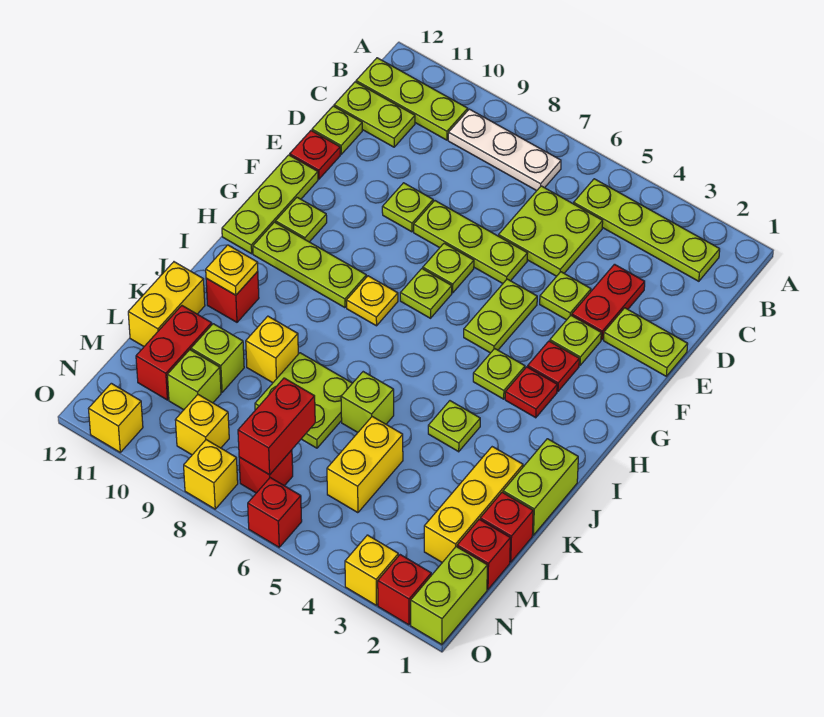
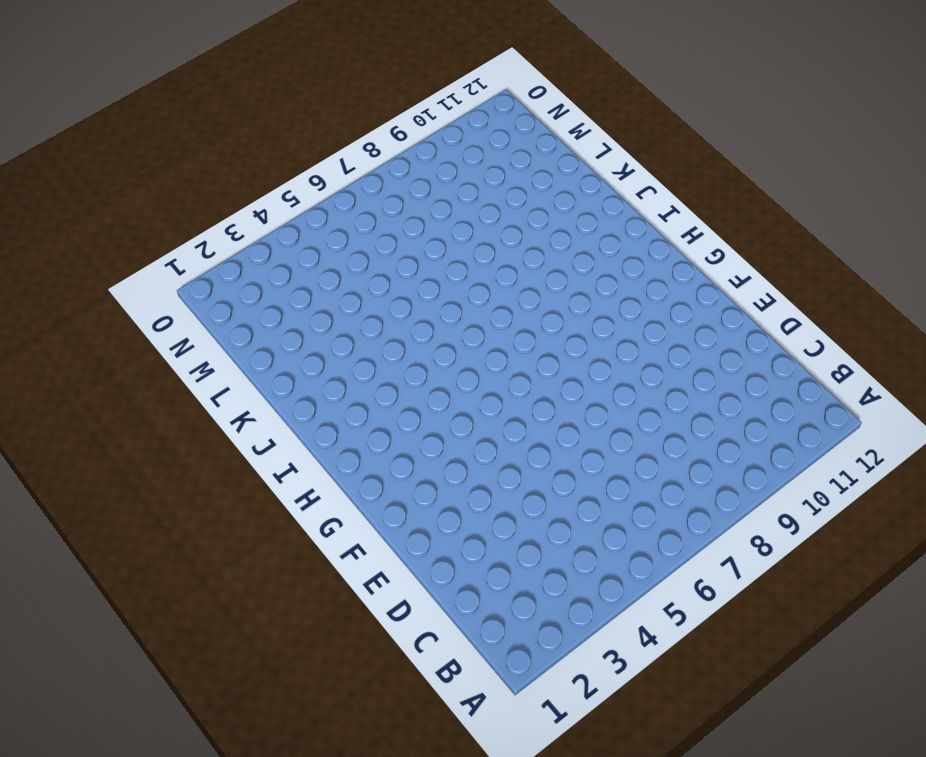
none -> lime plate B2:B5 level 1
none -> white plate B7:B9 level 1
none -> lime plate B10:B12 level 1
none -> lime plate C5:D6 level 1

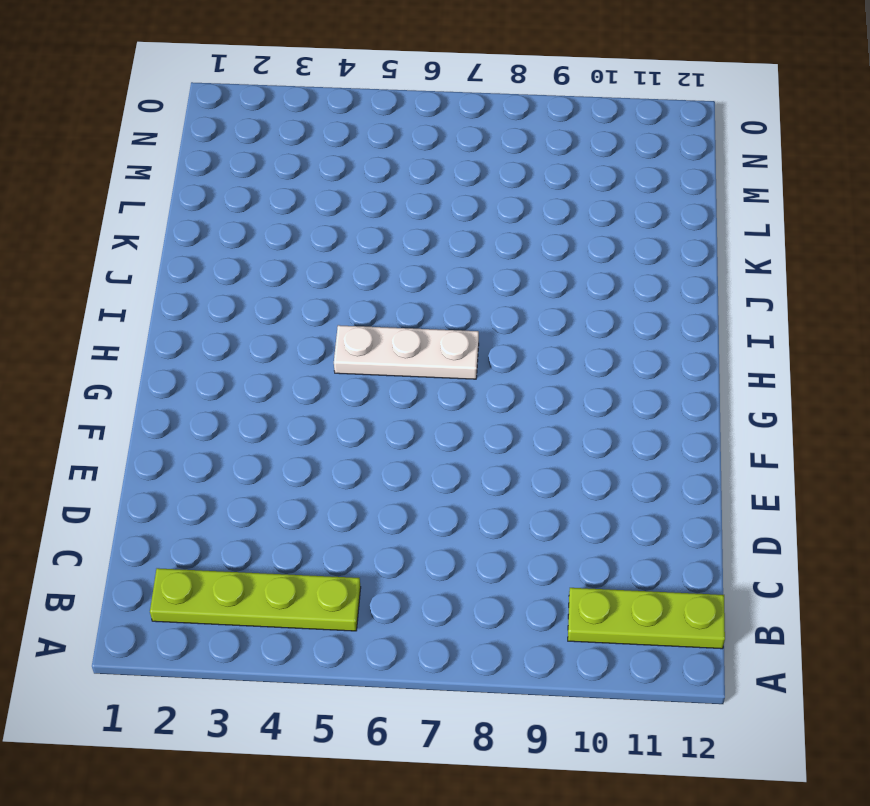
white plate H5:H7 level 1 -> white plate B7:B9 level 1
none -> lime plate C5:D6 level 1
none -> lime plate C11:C12 level 1
none -> red plate D3:E3 level 1
none -> lime plate D12 level 1

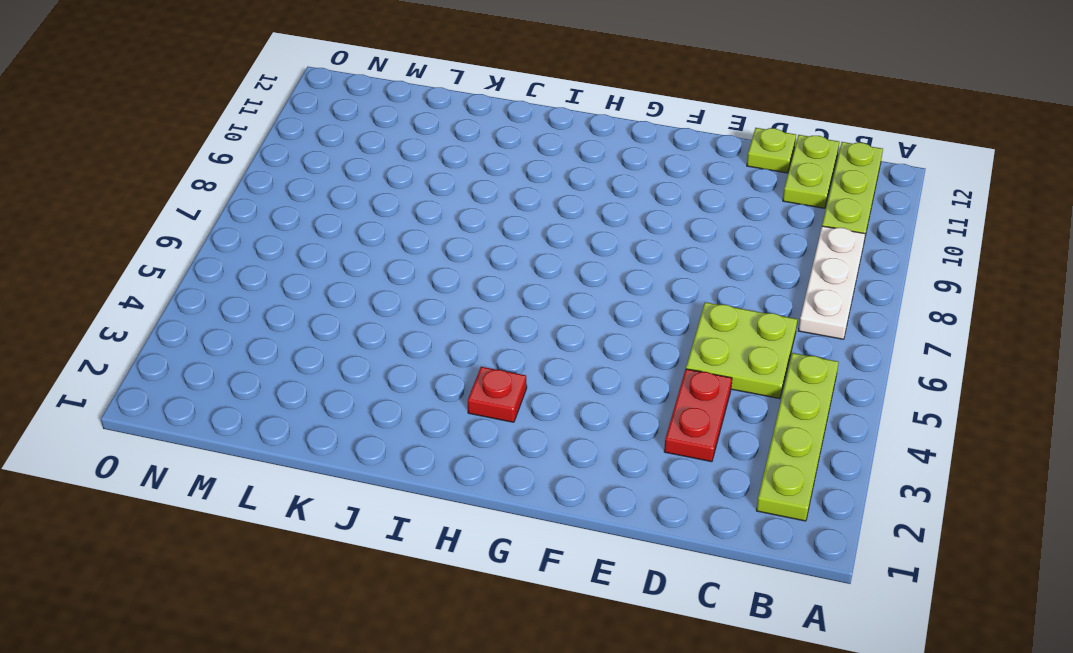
red plate D3:D4 level 1 -> red plate D3:E3 level 1
none -> lime plate E1:E2 level 1
none -> lime plate E4 level 1
none -> lime plate E6:E8 level 1
none -> lime plate E9 level 1

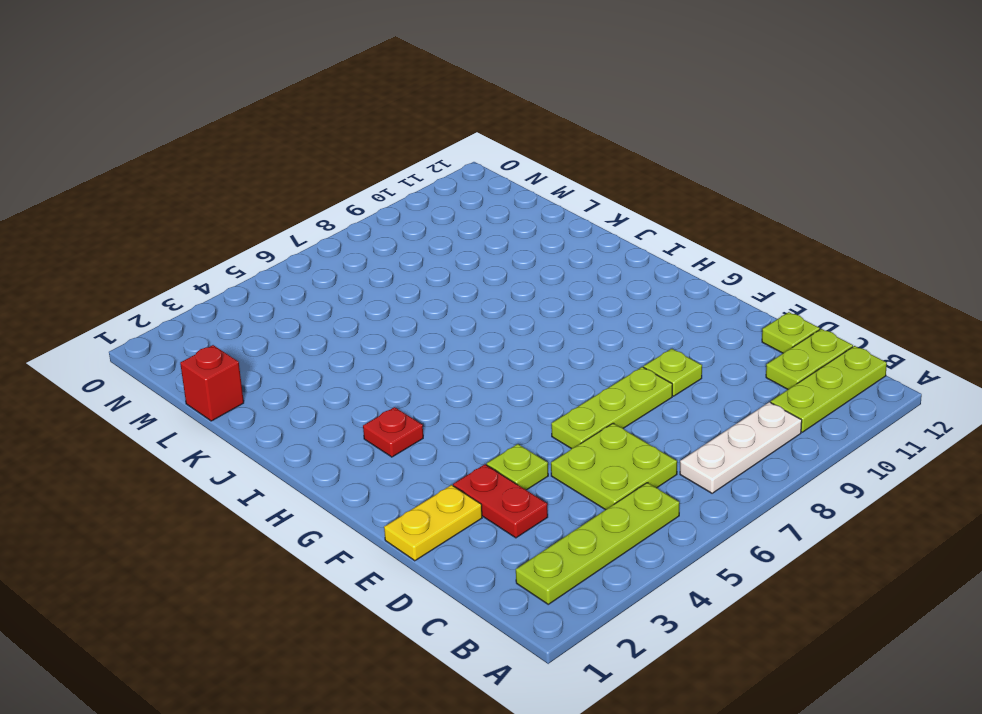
yellow plate E1:E2 level 1 -> lime plate E1:E2 level 1
none -> red plate E12 level 1
none -> lime plate F3 level 1
none -> lime plate F5:G5 level 1
none -> lime plate F7 level 1

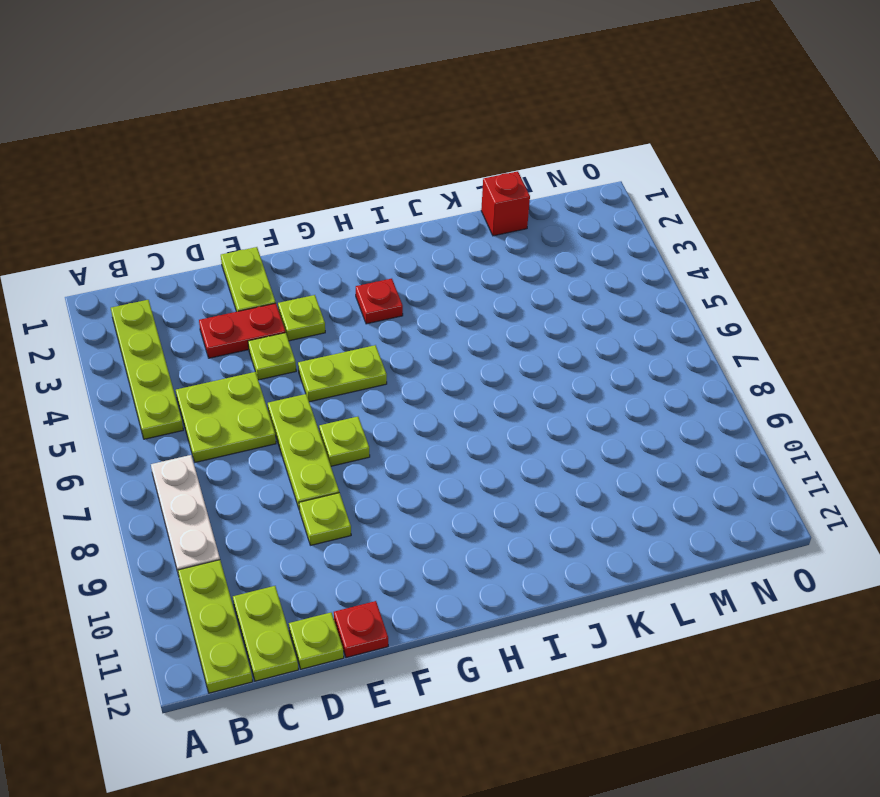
none -> lime plate F12:H12 level 1
none -> red plate G3 level 1
none -> lime plate G7 level 1
none -> lime plate G11 level 1

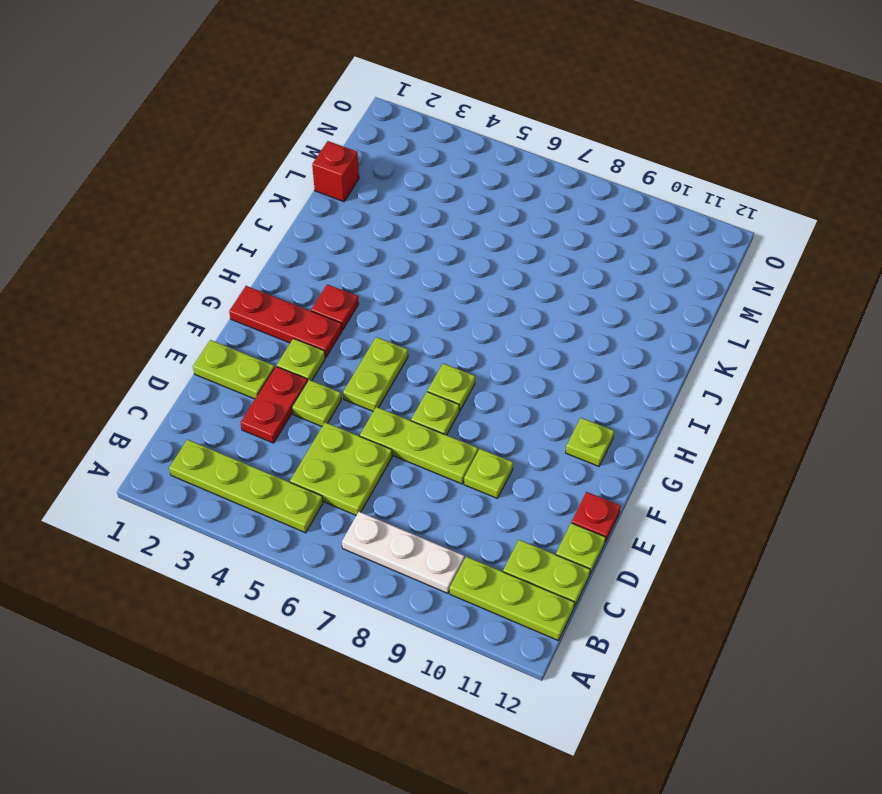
red plate G1:G3 level 1 -> red plate G3 level 1
none -> lime plate F12:H12 level 1
none -> lime plate H4 level 1
none -> yellow plate H8 level 1
none -> lime plate H9:H11 level 1

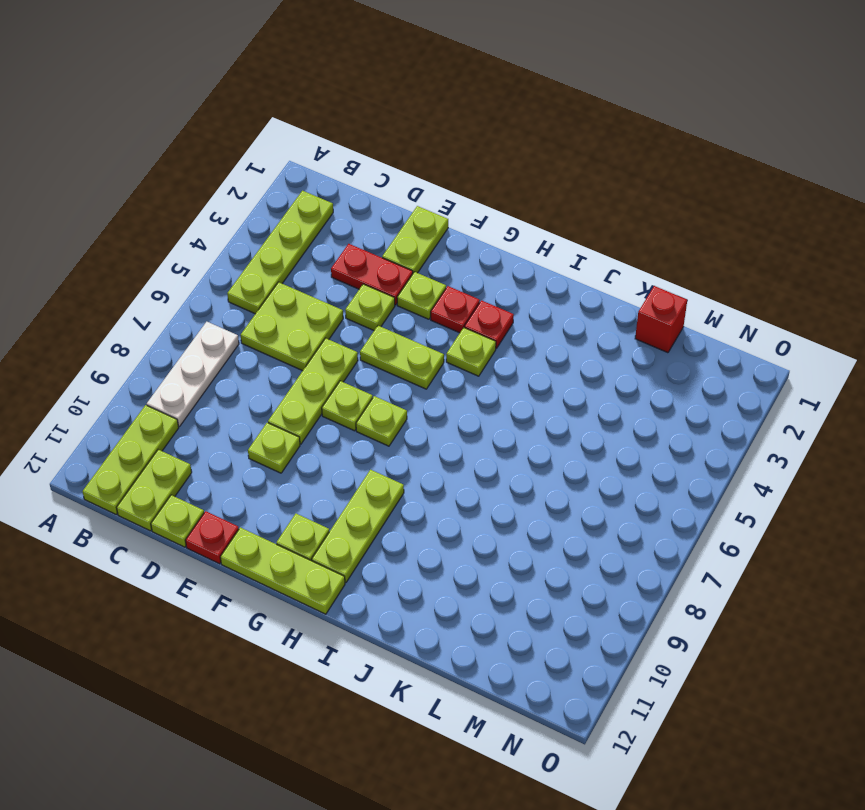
none -> yellow plate H8 level 1
none -> lime brick J1:K1 level 1
none -> lime plate J4 level 1
none -> red brick J11 level 1

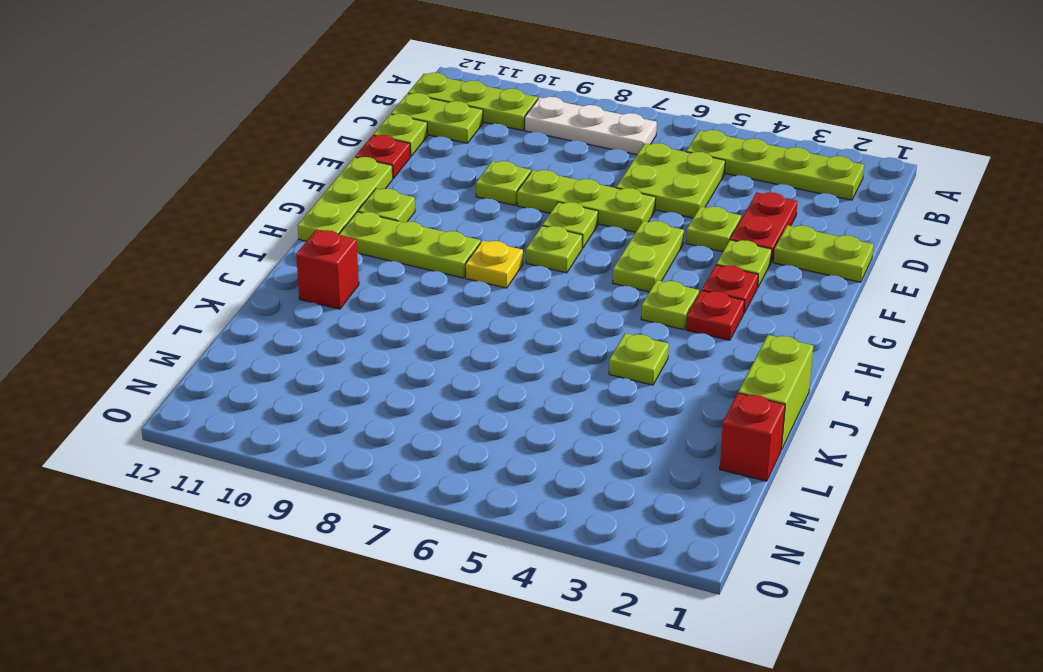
none -> yellow brick K2:M2 level 1
none -> lime brick K6 level 1
none -> lime plate K7:L8 level 1
none -> yellow brick K9 level 1

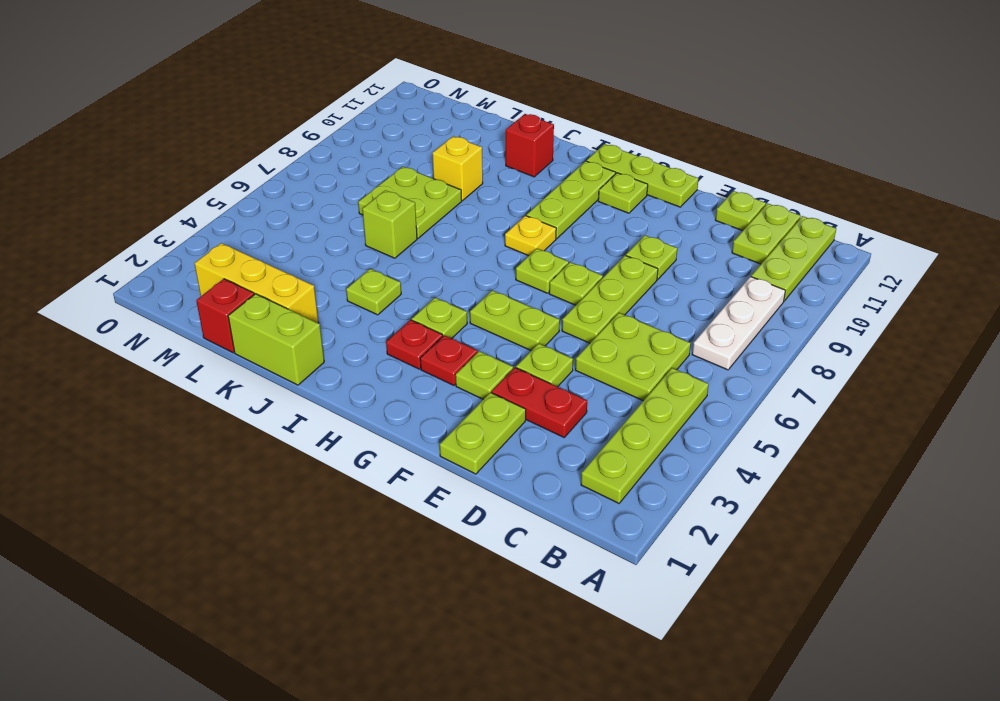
none -> red plate E12 level 1
none -> yellow brick K12:L12 level 1
none -> yellow brick L5:M5 level 1
none -> lime brick L10 level 1

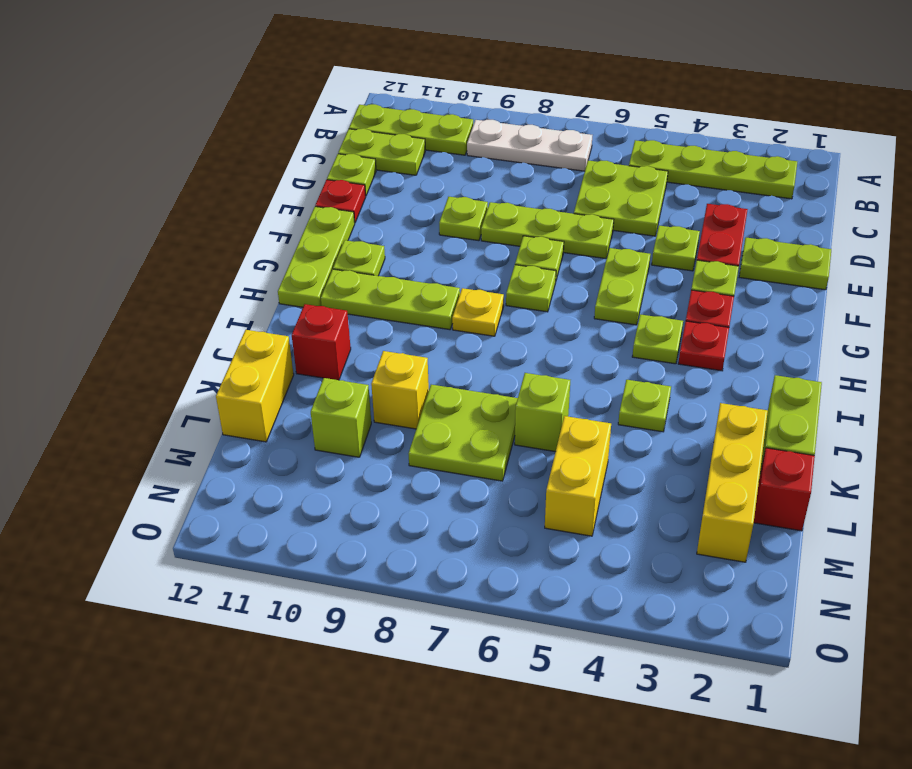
none -> red brick L11:M11 level 1
none -> red brick M1 level 1
none -> lime brick M10 level 1
none -> lime brick N1:O1 level 1

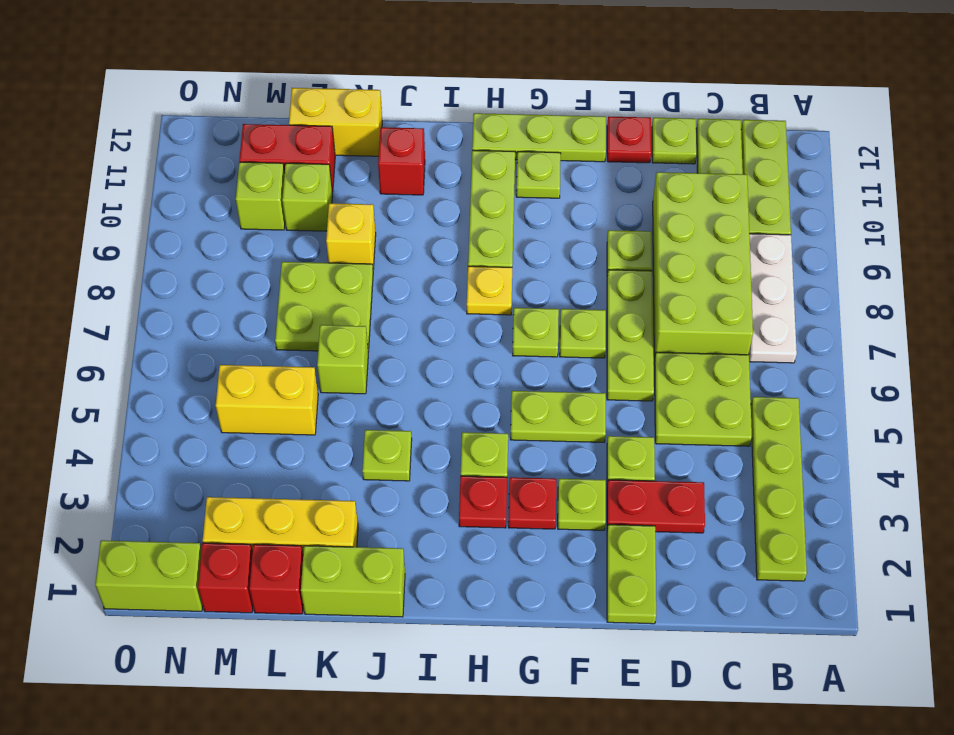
lime brick C7:D10 level 1 -> none
none -> red brick N7 level 1
none -> yellow brick N9 level 1
none -> red brick O2 level 1
none -> yellow brick O3 level 1

